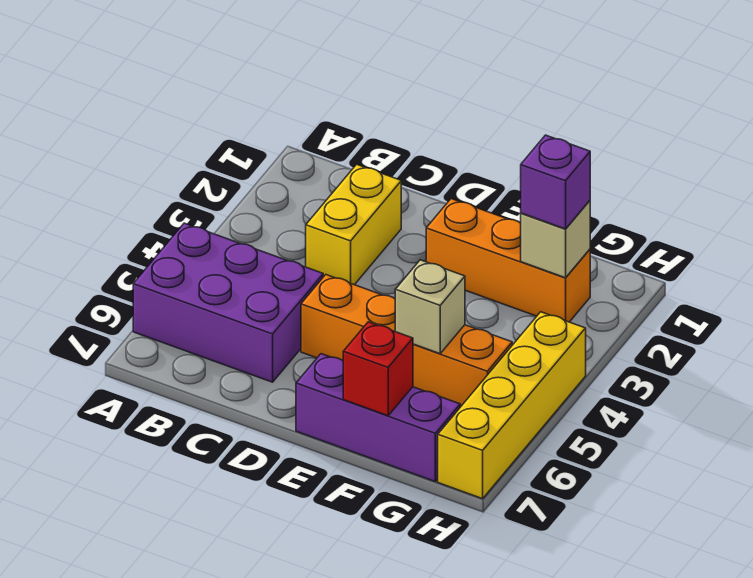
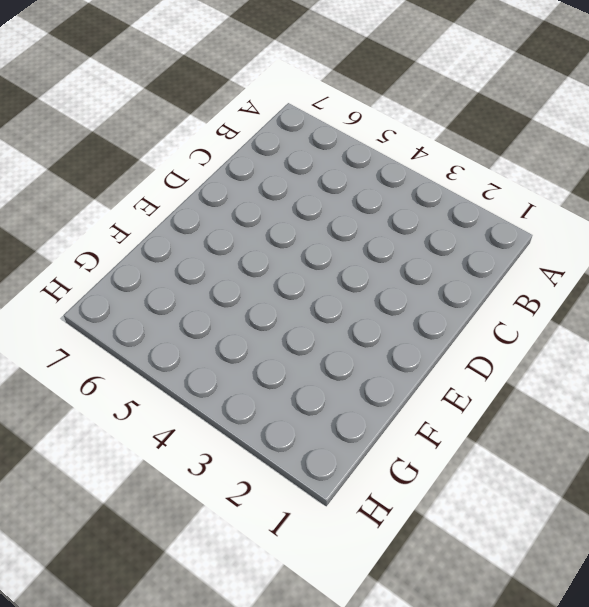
none -> purple brick A5:C6 level 1
none -> yellow brick C2:C3 level 1

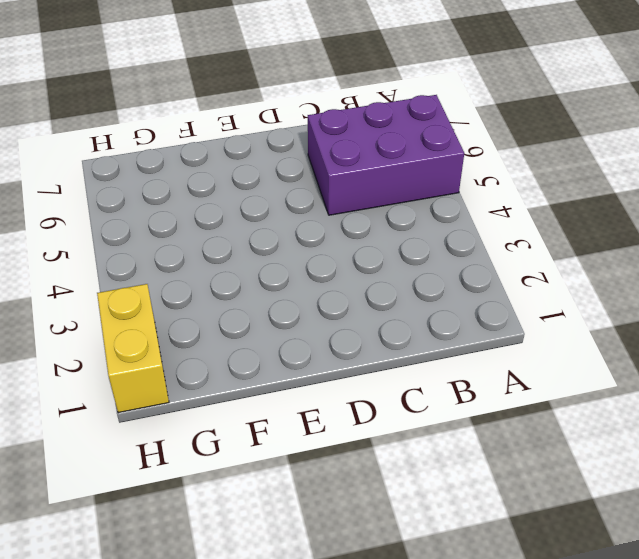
yellow brick H1:H2 level 1 -> yellow brick C2:C3 level 1
none -> orange brick D5:G5 level 1
none -> orange brick E2:G2 level 1

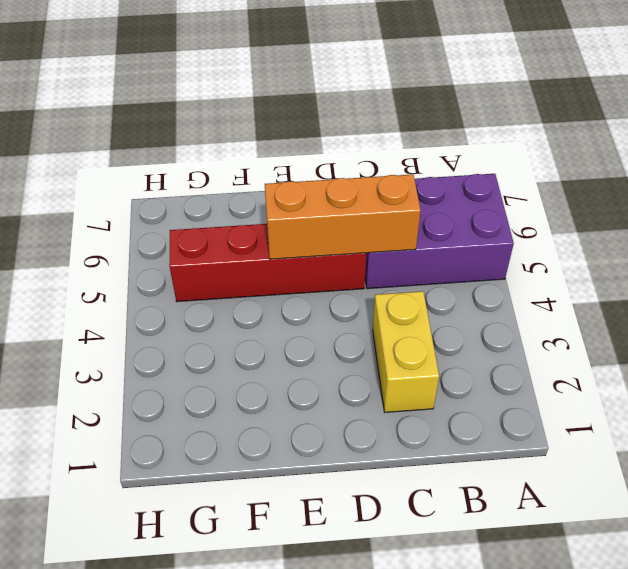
orange brick C5:E5 level 2 -> orange brick E2:G2 level 1
red brick D5:G5 level 1 -> orange brick D5:G5 level 1
none -> purple brick E7:G7 level 1
none -> yellow brick H4:H7 level 1

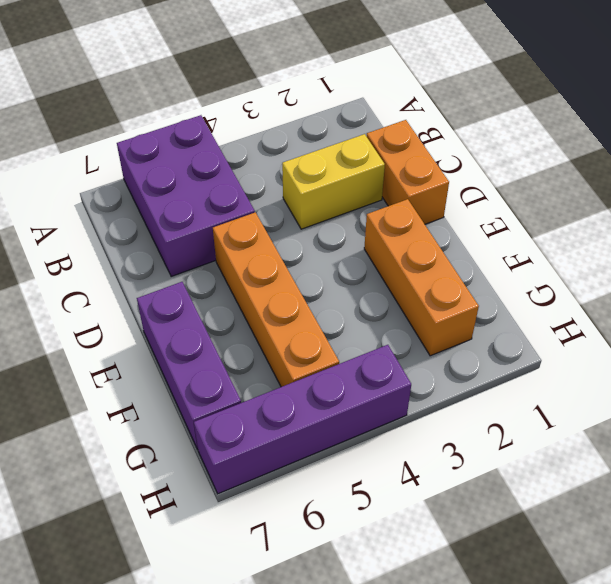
orange brick C1:D1 level 1 -> none
purple brick H4:H7 level 1 -> yellow brick H4:H7 level 1
none -> tan brick F5 level 2
none -> red brick F7 level 2

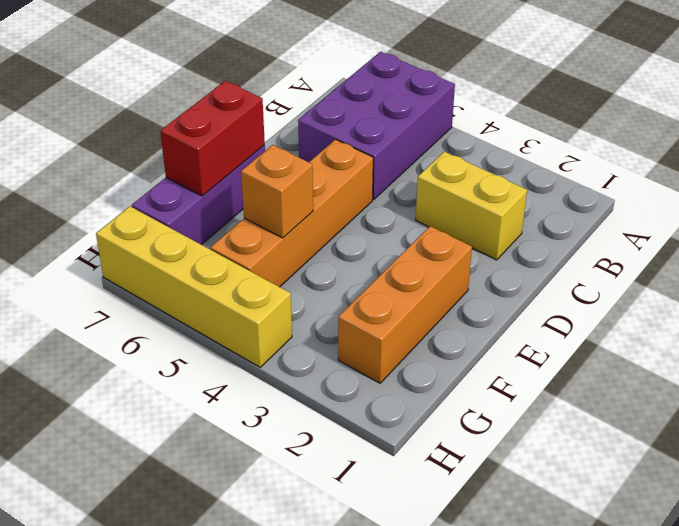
red brick E7:F7 level 2 -> red brick F7 level 2
orange brick F5 level 2 -> tan brick F5 level 2
none -> tan brick G2 level 2
none -> purple brick G2 level 3

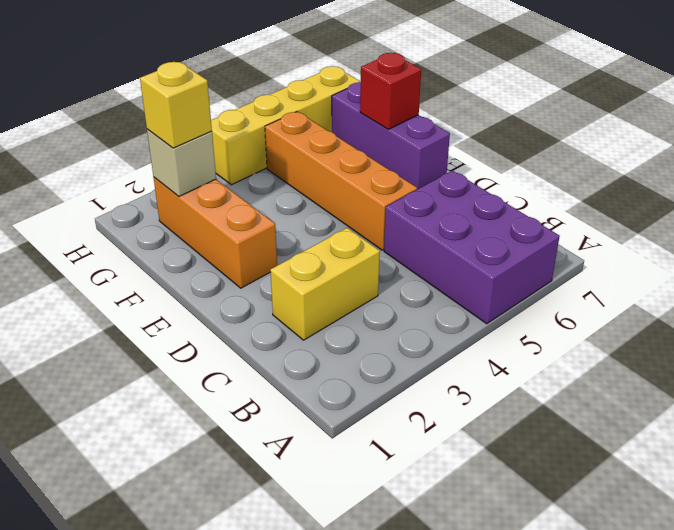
yellow brick G2 level 3 -> purple brick G2 level 3
none -> tan brick F5 level 2

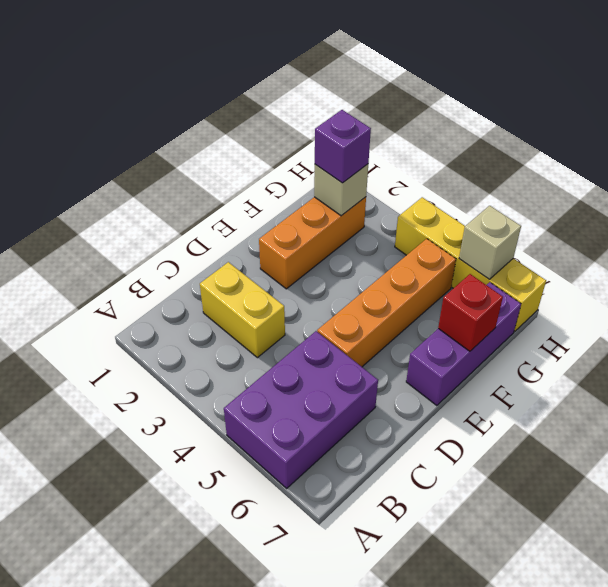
tan brick H6 level 2 -> tan brick F5 level 2

